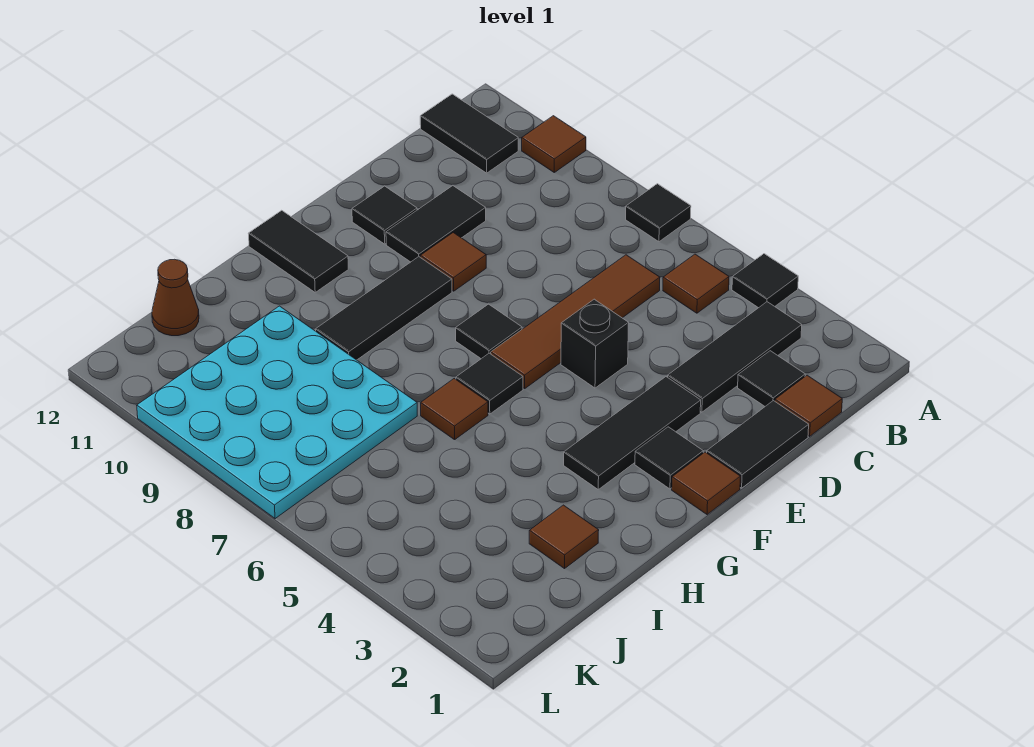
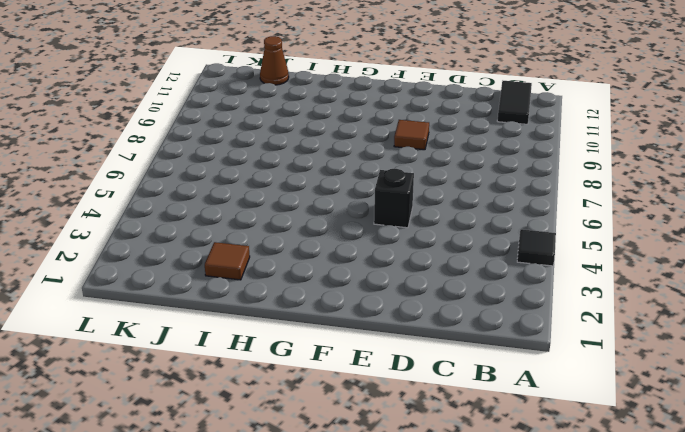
none -> black tile A7 level 1
none -> brown tile A10 level 1
none -> black tile B3:D3 level 1

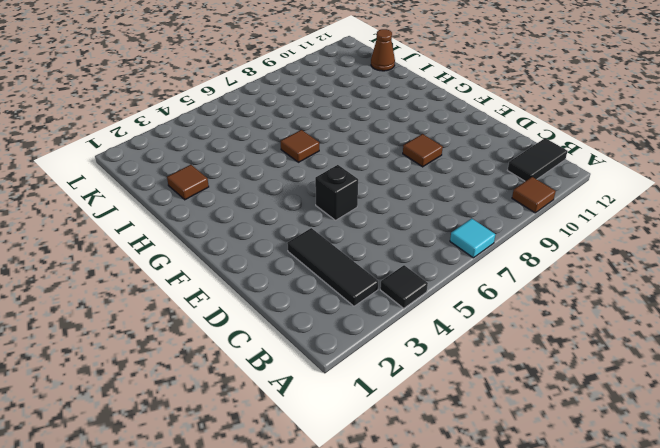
cyan tile A7 level 1 -> black tile A7 level 1
none -> brown tile B5 level 1
none -> brown tile C1 level 1
none -> black tile C2 level 1

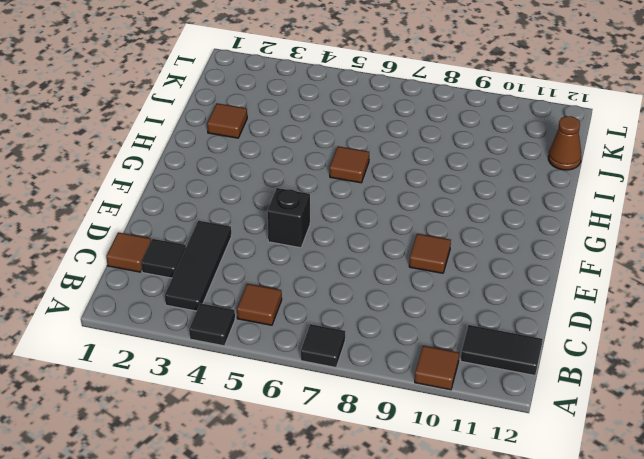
none -> brown tile C6:F6 level 1
none -> black tile D1:E1 level 1
none -> black tile D10:E10 level 1

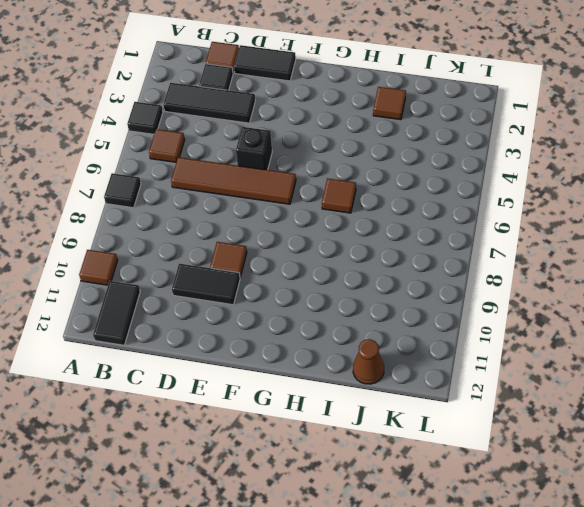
none -> black tile E3:G3 level 1
none -> black tile E11 level 1
none -> brown tile F1 level 1

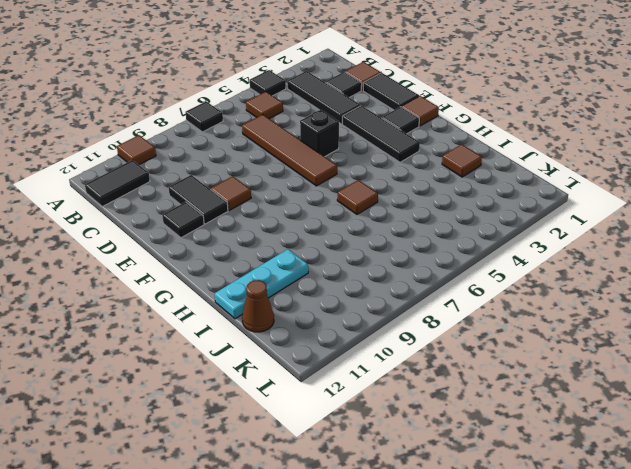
cyan plate I10:I12 level 1 -> cyan plate I7:L10 level 1
none -> black tile F7 level 1
none -> black tile F9:H9 level 1
none -> black tile G6 level 1

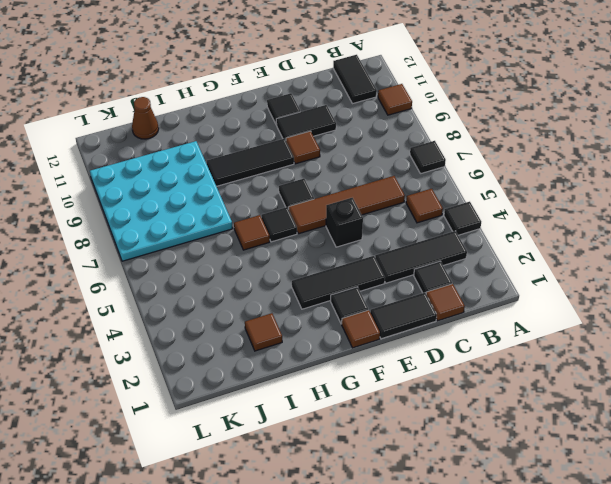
none -> black tile G11:G12 level 1

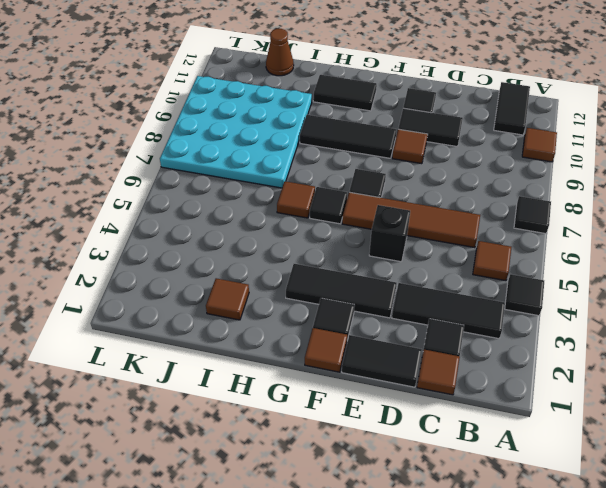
black tile G11:H11 level 1 -> black tile G11:G12 level 1

